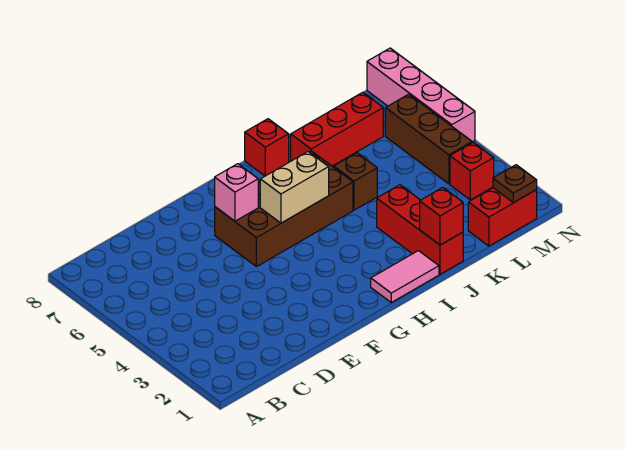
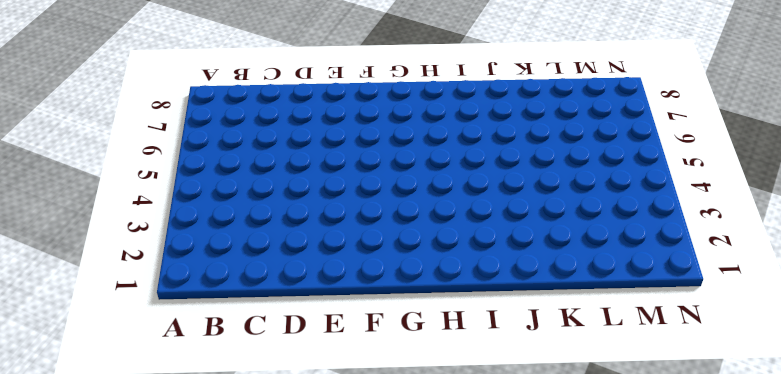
none -> brown brick F5:I6 level 1
none -> pink tile H1:I1 level 1
none -> red brick I8 level 1

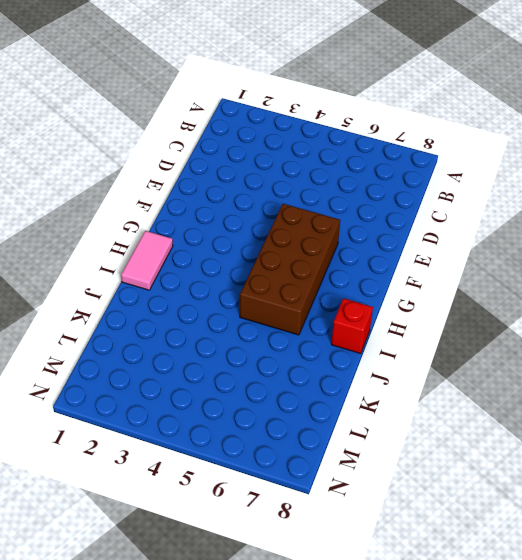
none -> red brick J1:J3 level 1
none -> brown brick J5 level 1
none -> red brick J7:L7 level 1

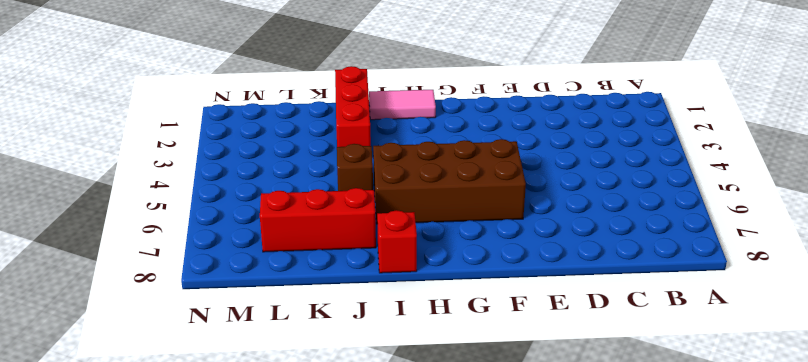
none -> red brick L1:M1 level 1
none -> red brick M3 level 1
none -> brown brick M4:M6 level 1

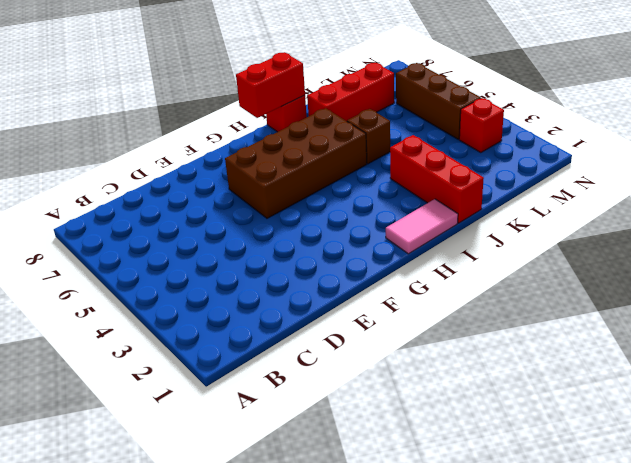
red brick H8:I8 level 2 -> red brick L1:M1 level 1
none -> pink brick N5:N8 level 1
none -> pink brick F6 level 2
none -> tan brick G5:H5 level 2

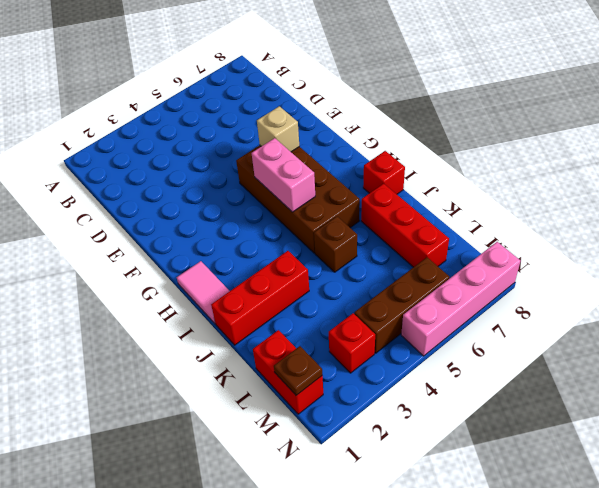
tan brick F6 level 2 -> pink brick F6 level 2
pink brick G5:H5 level 2 -> tan brick G5:H5 level 2
none -> red brick J1 level 2

